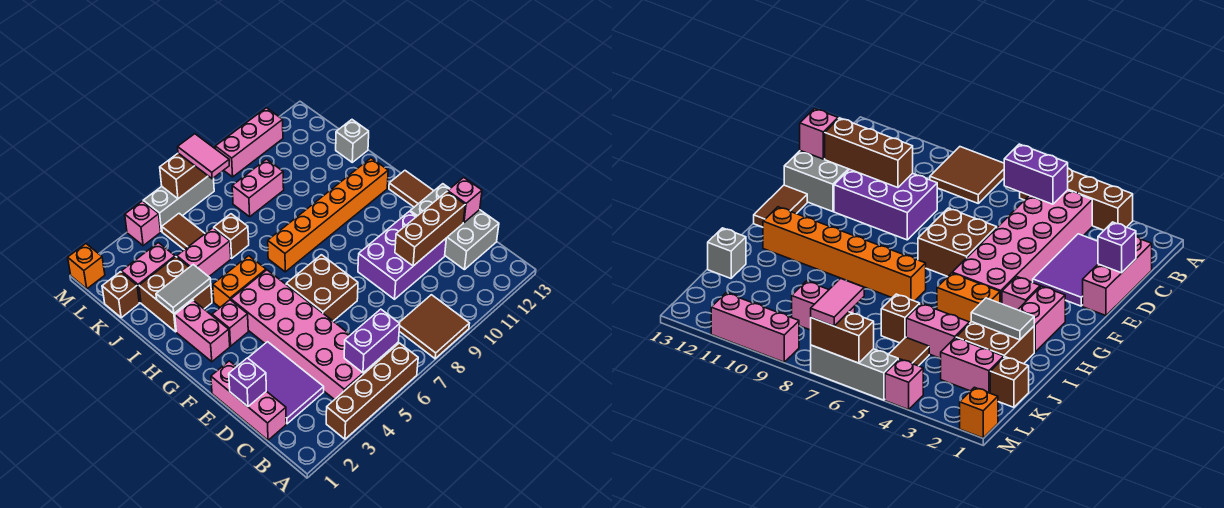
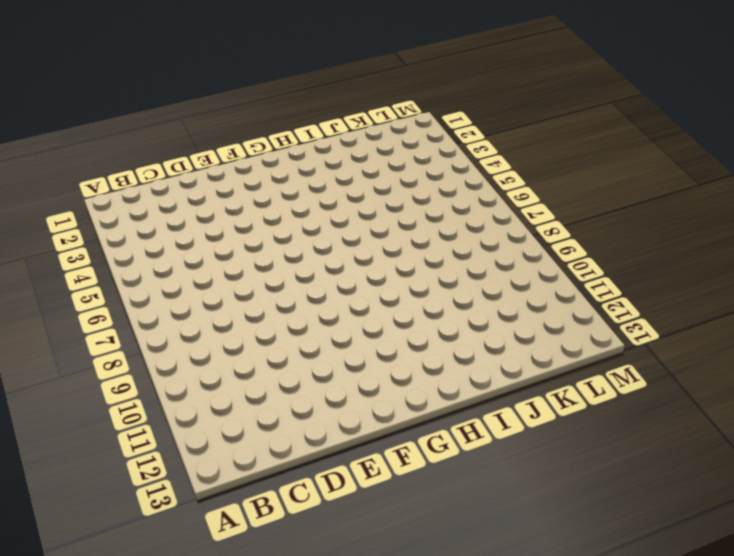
none -> brown brick A3:A6 level 1
none -> brown tile A8:B9 level 1
none -> pink brick B4:G5 level 1
none -> pink brick C1:E1 level 1

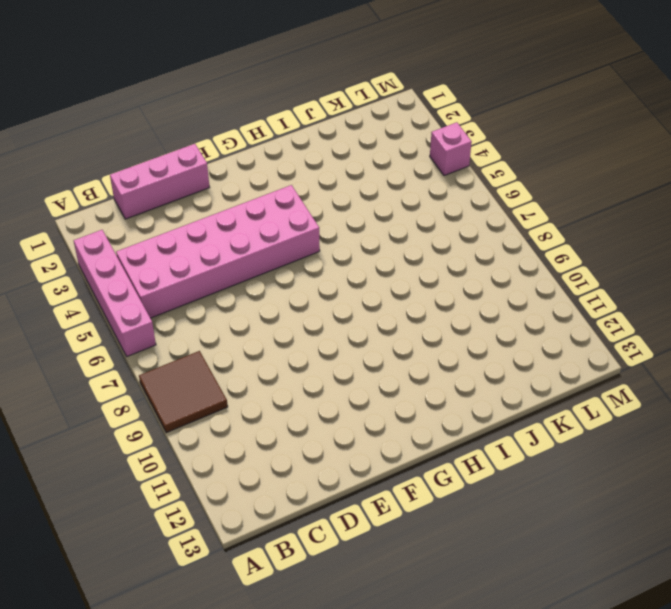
pink brick A3:A6 level 1 -> brown brick A3:A6 level 1
none -> purple tile C2:E3 level 1
none -> grey brick C12:E13 level 1
none -> purple brick D9:E11 level 1
none -> brown brick E6:F7 level 1

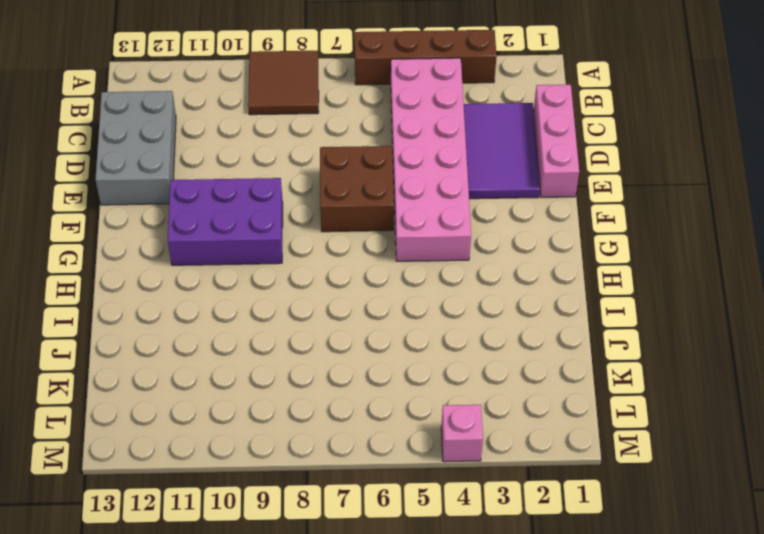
purple brick F9:G11 level 1 -> purple brick D9:E11 level 1
none -> brown tile F13:G13 level 1
none -> pink brick G2:H2 level 1
none -> pink brick G3 level 1
none -> orange brick H4:H5 level 1

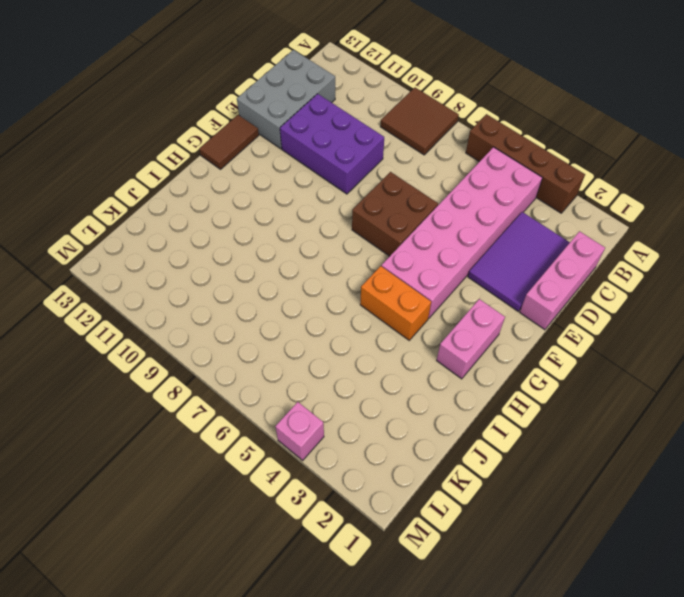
none -> pink brick G3 level 1
none -> orange brick H7:H12 level 1
none -> brown brick I2:J3 level 1
none -> pink brick J4:J5 level 1

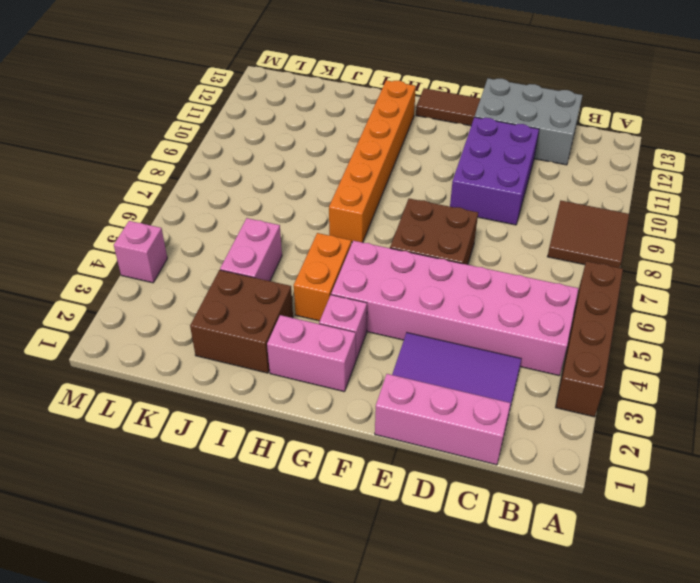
none -> brown brick J6 level 1
none -> grey brick J13 level 1
none -> brown brick K1 level 1
none -> pink brick K2:K3 level 1

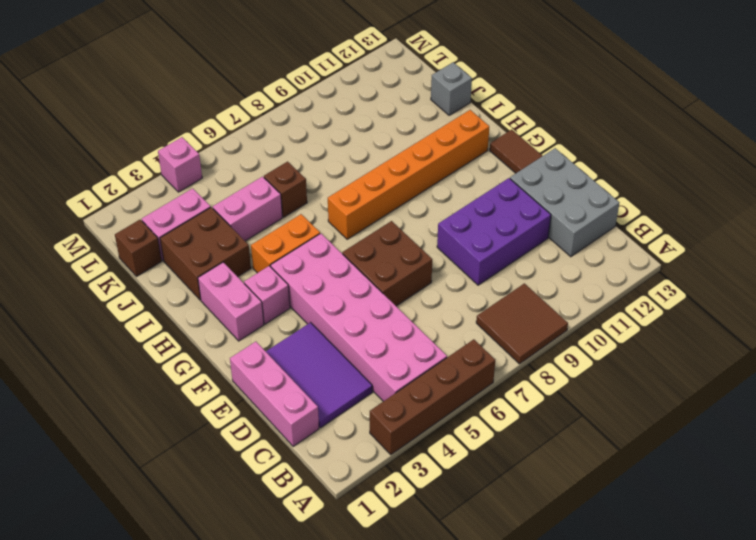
none -> brown tile K5:L5 level 1
none -> pink brick K8:K9 level 1
none -> orange brick M1 level 1
none -> grey brick M5:M7 level 1

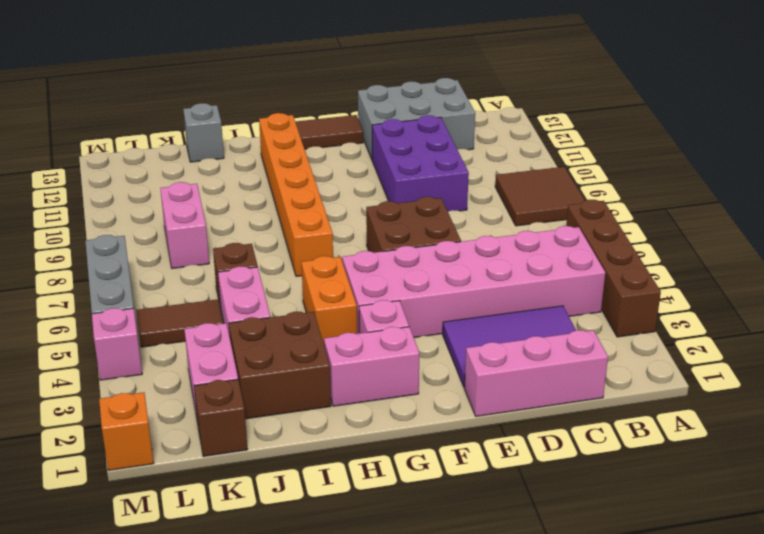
none -> pink brick M9:M11 level 1
none -> purple brick B5:B6 level 2
none -> purple brick D1 level 2
none -> brown brick D10:D12 level 2

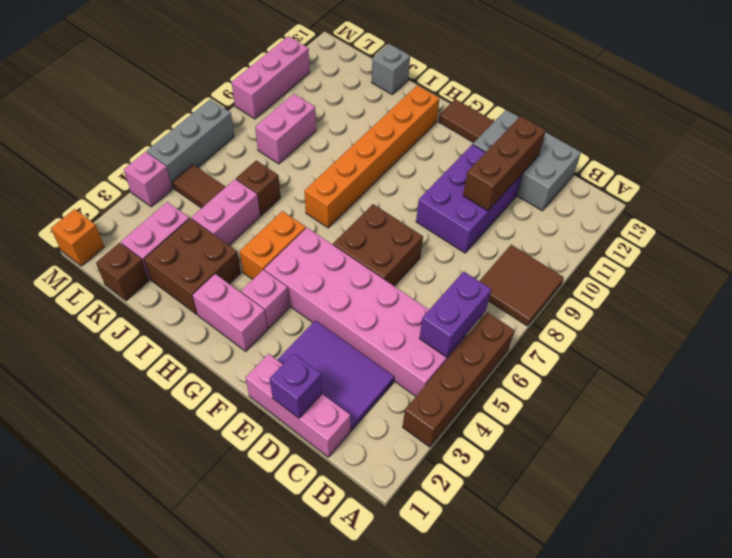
none -> pink brick D13 level 2
none -> grey tile I2:I3 level 2
none -> brown brick M6:M7 level 2
none -> pink tile L7:M7 level 3

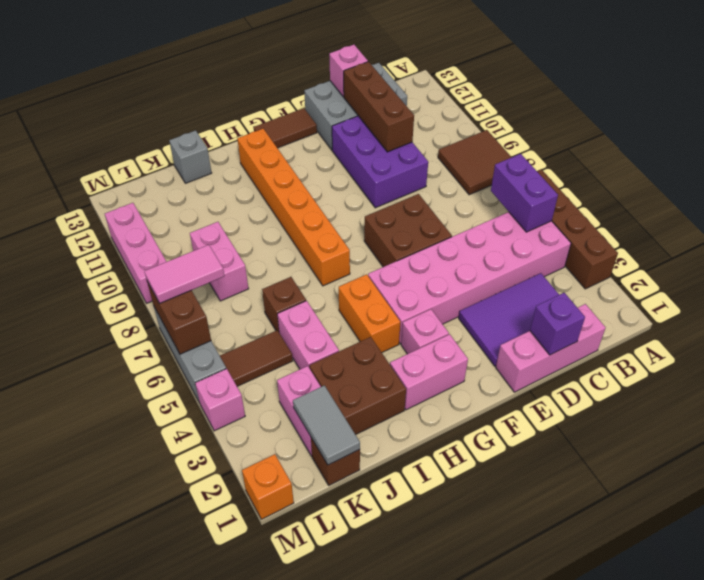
grey tile K1:K2 level 2 -> grey tile I2:I3 level 2

